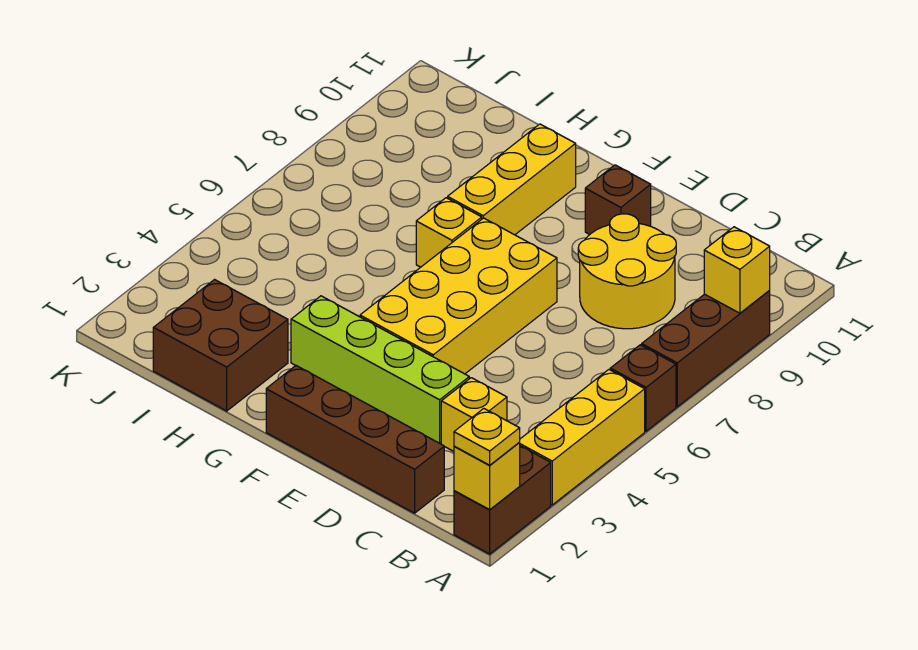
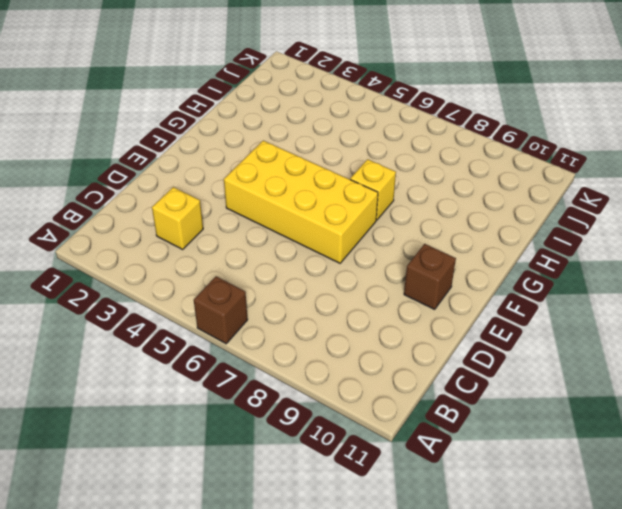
none -> brown brick A1:A2 level 1
none -> yellow brick A3:A5 level 1
none -> brown brick A7:A9 level 1

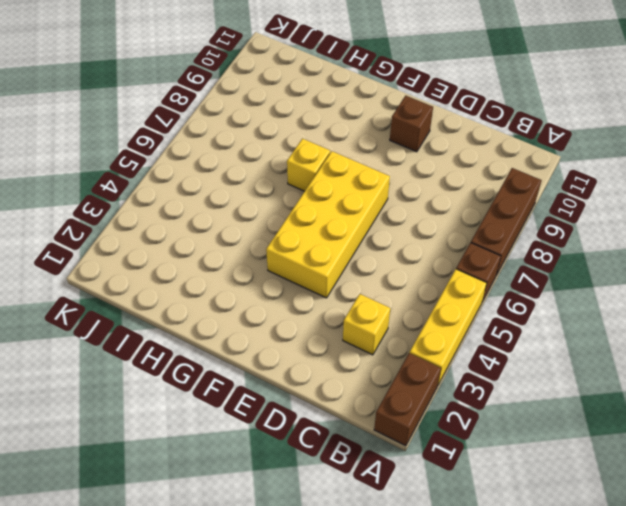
none -> brown brick C1:F1 level 1
none -> yellow round brick C8:D9 level 1
none -> lime brick D3:G3 level 1

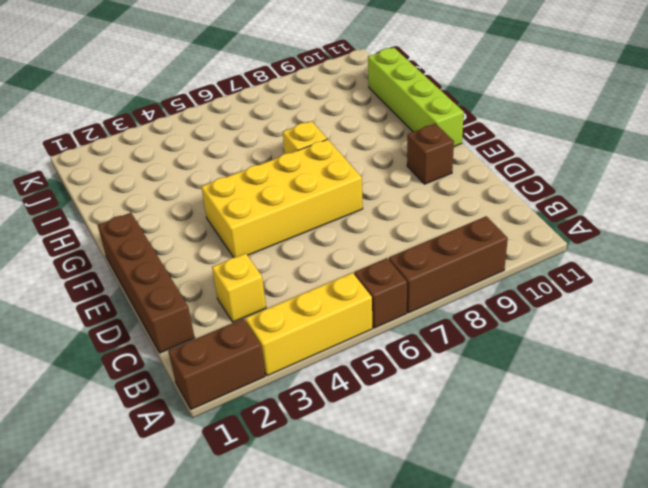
lime brick F11:I11 level 1 -> lime brick D3:G3 level 1
none -> yellow round brick C8:D9 level 1
none -> yellow brick G8:G10 level 1
none -> brown brick H1:I2 level 1

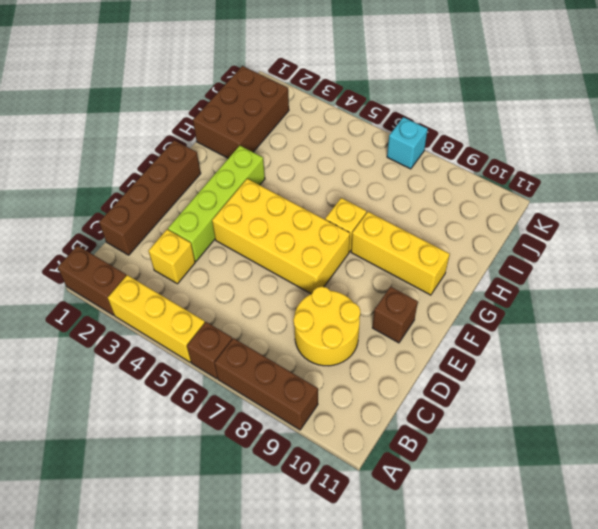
brown brick H1:J2 level 1 -> brown brick H1:I2 level 1
cyan brick K7 level 1 -> none
none -> yellow brick A1 level 2
none -> yellow brick A9 level 2
none -> yellow plate A1 level 3

